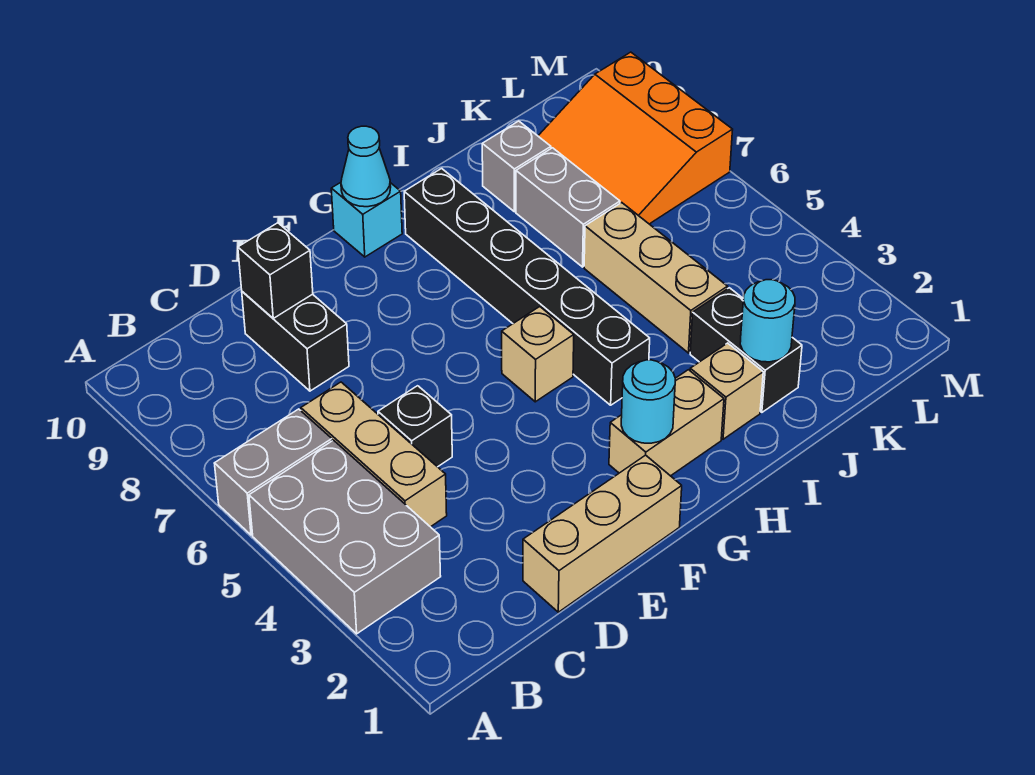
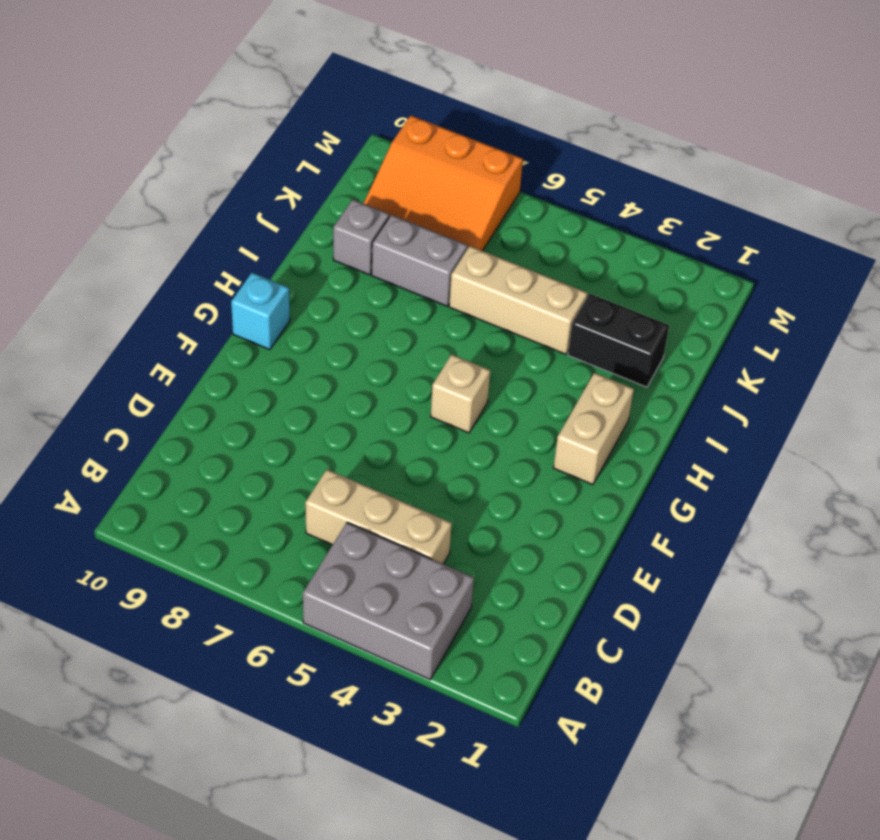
none -> grey brick A6:B6 level 1
none -> tan brick D1:F1 level 1
none -> black brick D5 level 1

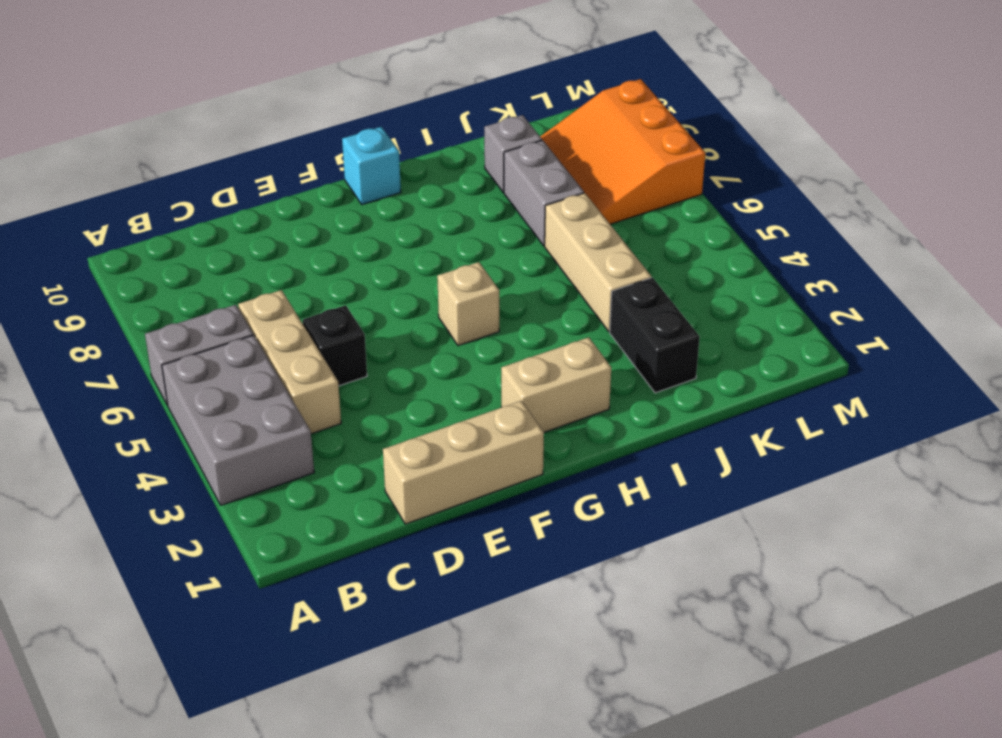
none -> black brick D8:D9 level 1
none -> black brick H4:H9 level 1
none -> tan brick I2 level 1

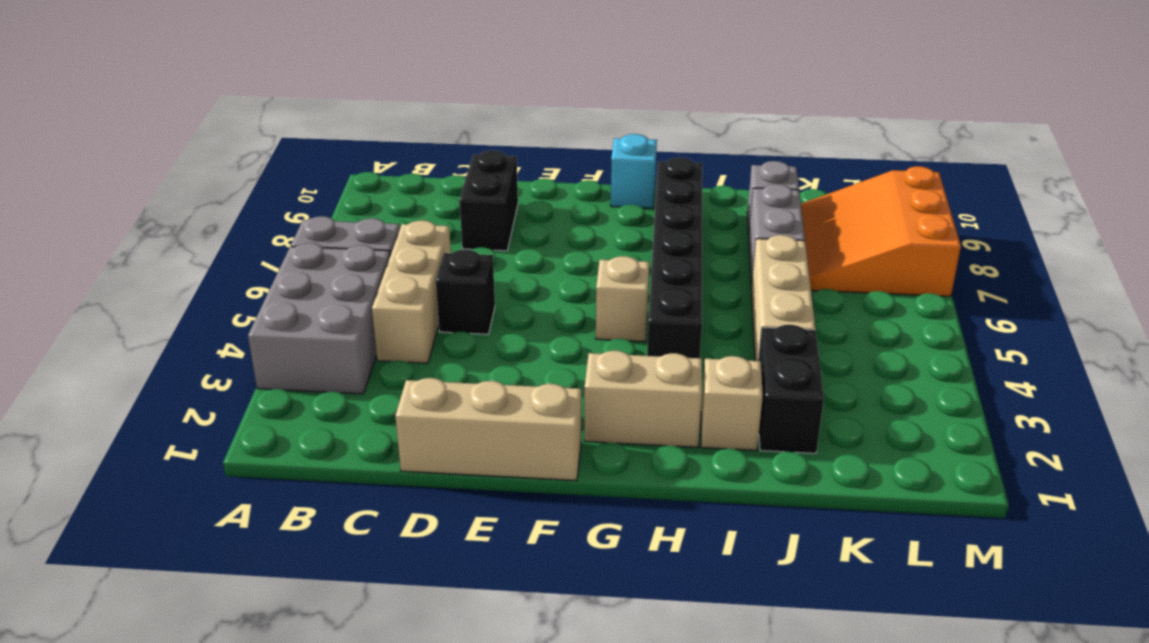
none -> black brick D9 level 2
none -> cyan round brick G2 level 2
none -> cyan cone G10 level 2

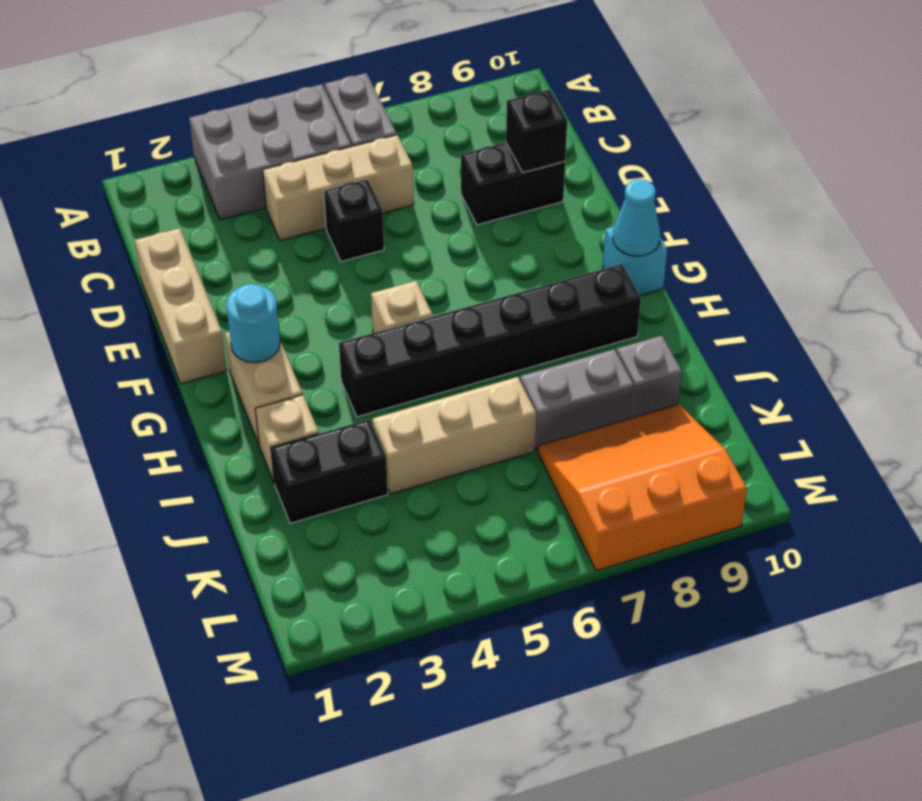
none -> cyan round brick J2 level 2

